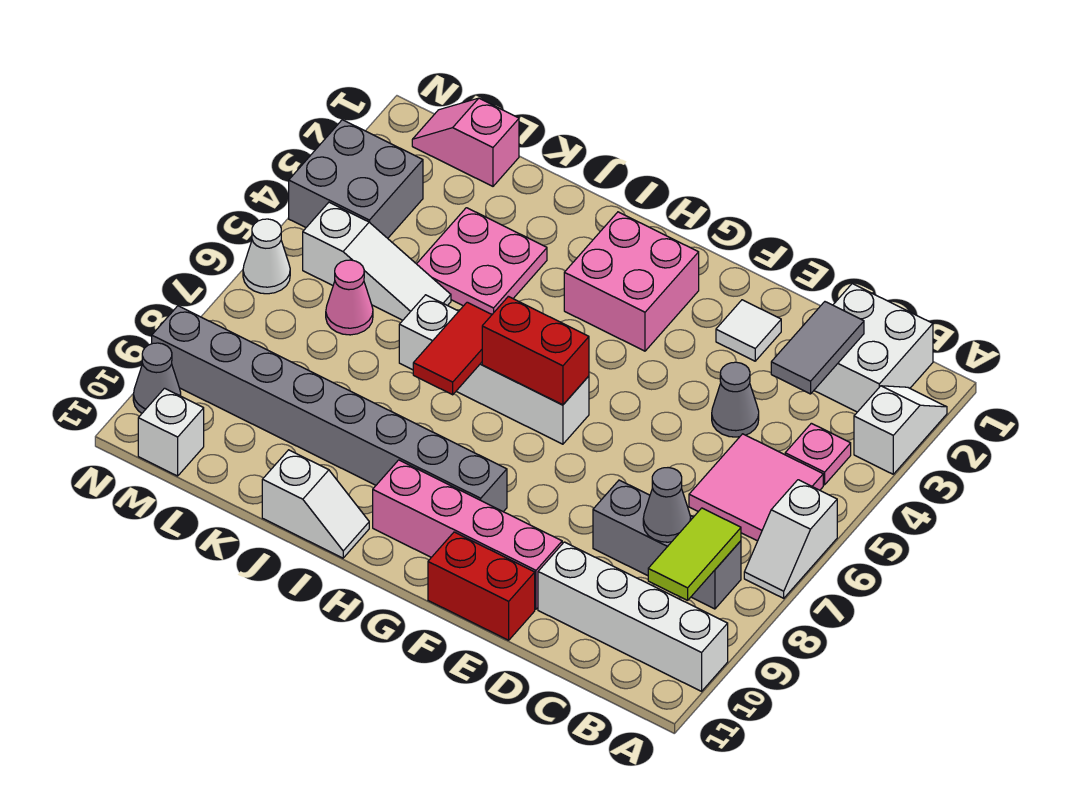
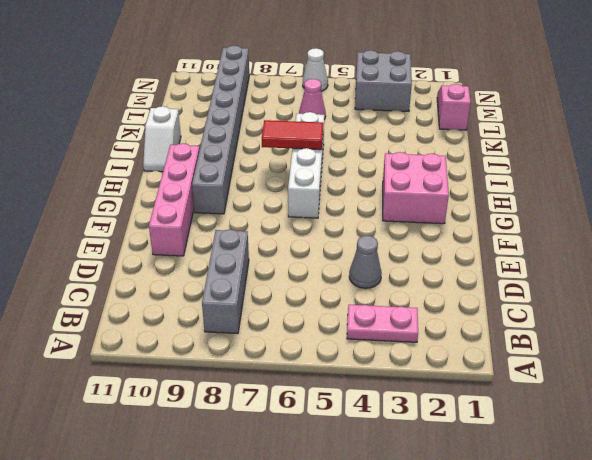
pink plate B3:B4 level 1 -> pink plate B4 level 1
none -> white slope A2:A3 level 1 top 3
none -> white slope A6:A7 level 1 top 6
none -> white brick A10:D10 level 1

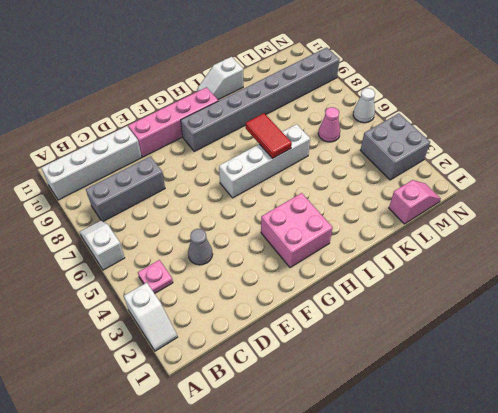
none -> white brick B1:C2 level 1
none -> pink tile B5:C6 level 1
none -> white tile E2 level 1

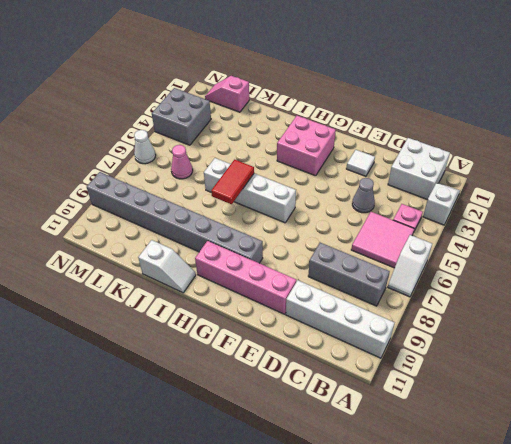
none -> red brick E11:F11 level 1
none -> pink plate J3:K4 level 1
none -> white slope K5:M5 level 1 top M

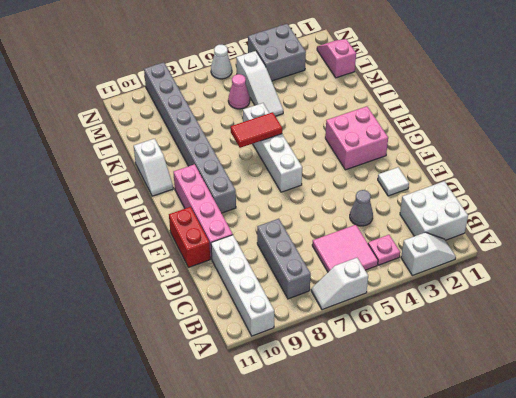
none -> pink plate J3:K4 level 1
none -> white brick M11 level 1
none -> grey cone N10 level 1

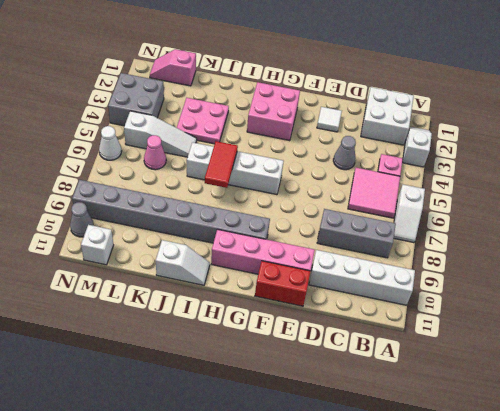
none -> lime tile B8:B9 level 2
none -> grey tile C2:C3 level 2
none -> grey cone C8 level 2

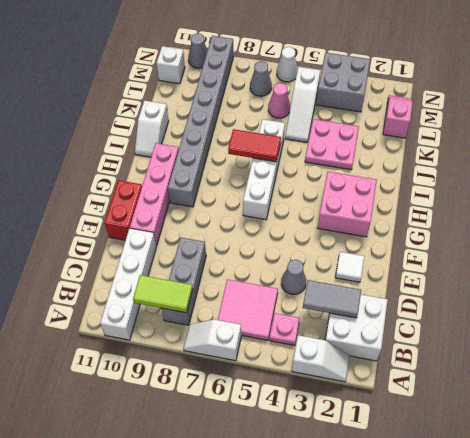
grey cone M7 level 1 -> grey cone C8 level 2
none -> red brick G6:H6 level 2

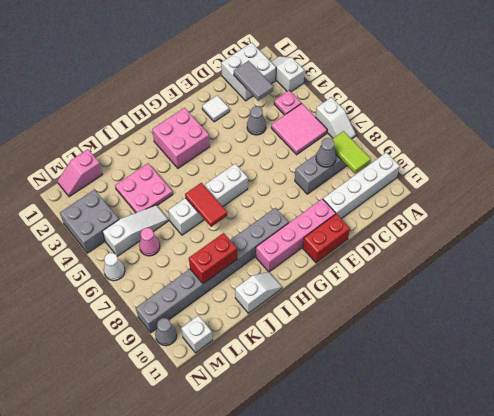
red brick J9:K9 level 2 -> red brick G6:H6 level 2

